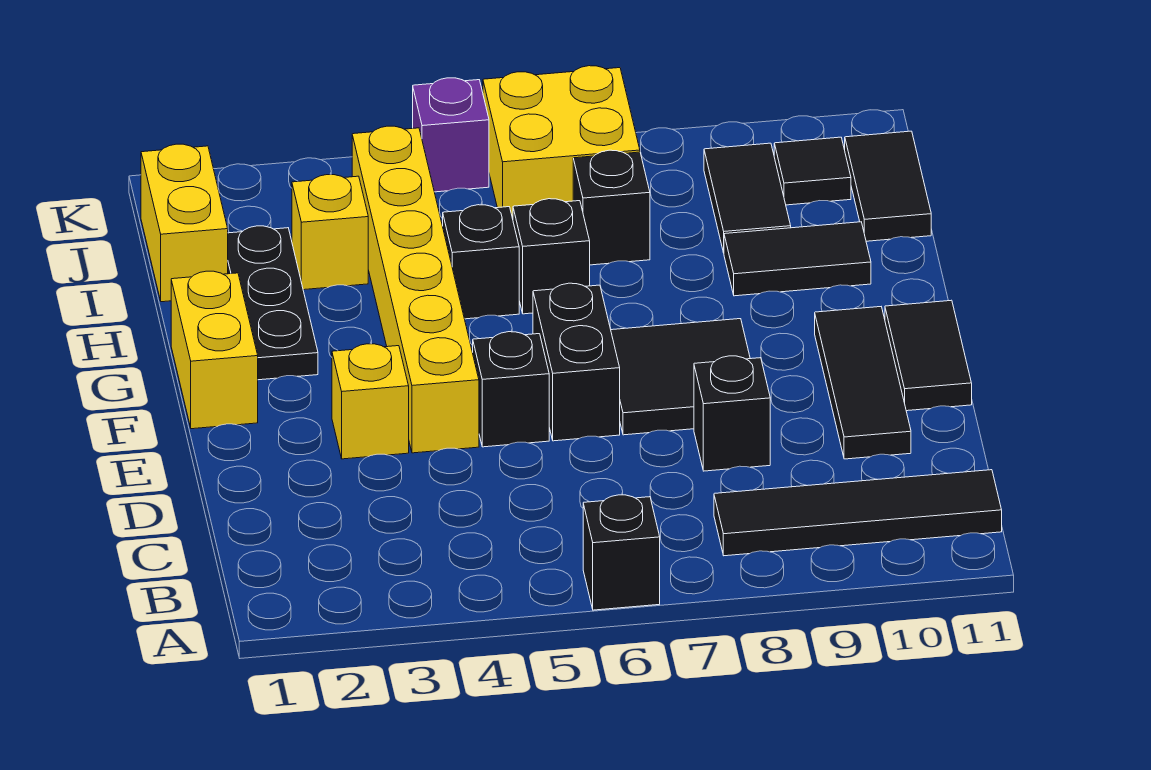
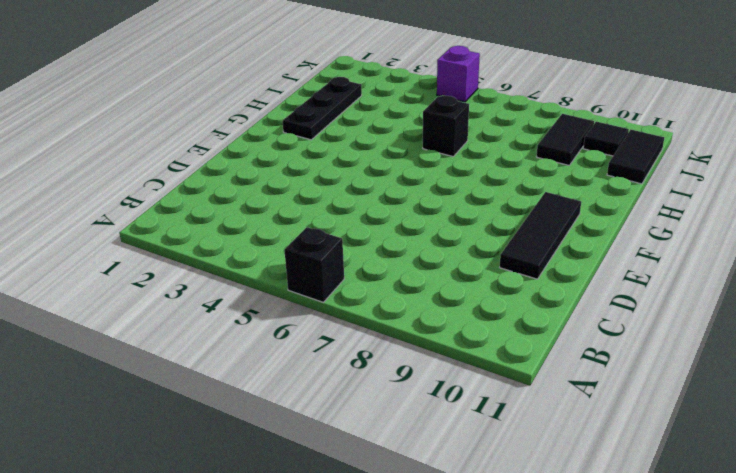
none -> black tile B8:B11 level 1
none -> black brick D8 level 1
none -> yellow brick E3 level 1

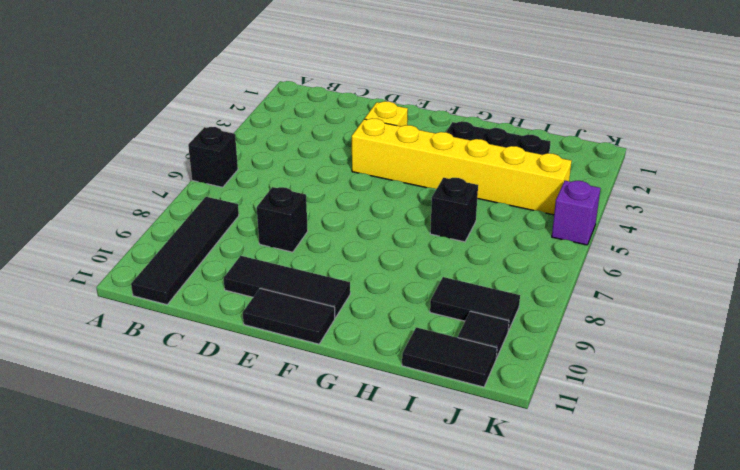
none -> black brick E5 level 1
none -> black brick E6:F6 level 1
none -> black tile E7:F8 level 1

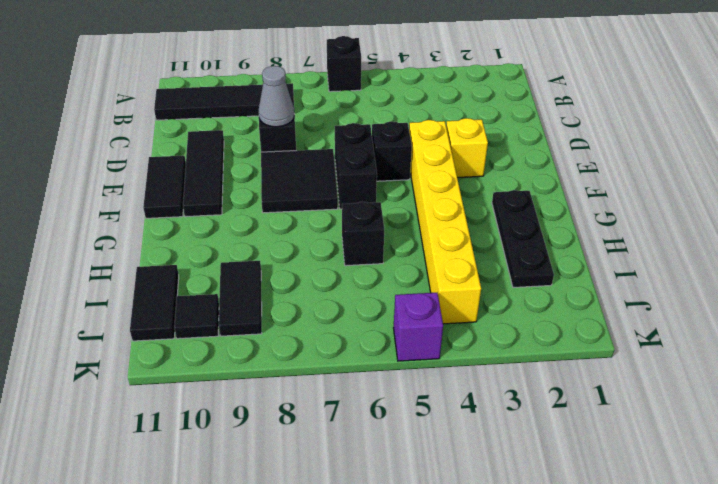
grey cone D8 level 2 -> none
none -> yellow brick F1:G1 level 1
none -> black brick H5 level 1
none -> black tile H9:H10 level 1

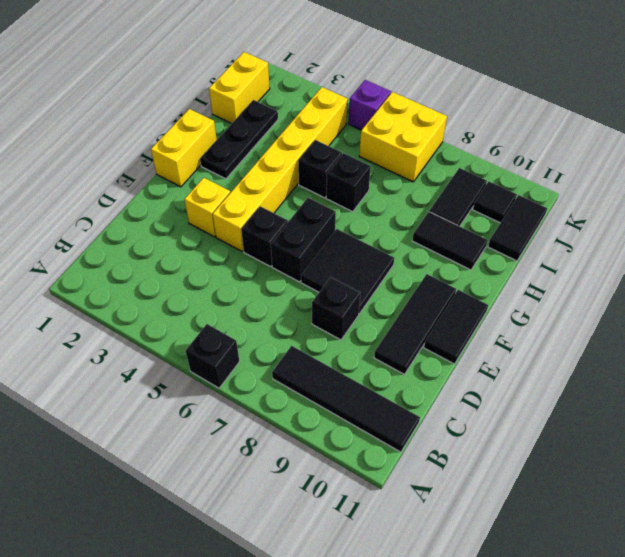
none -> yellow brick I3 level 1
none -> black brick I7 level 1

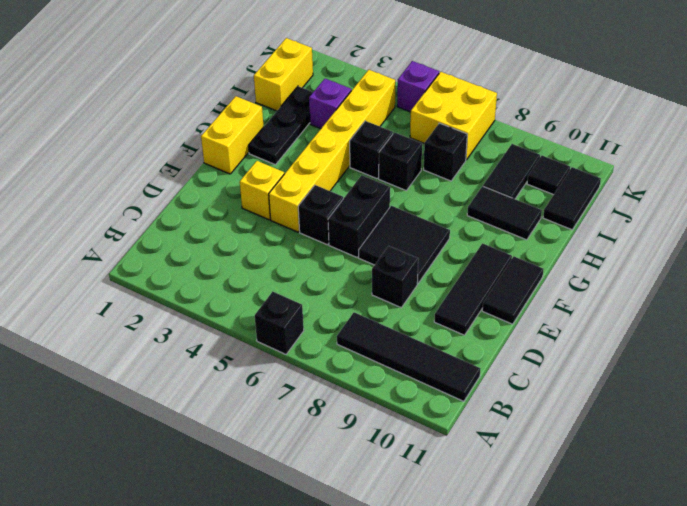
purple brick I3 level 1 -> yellow brick I3 level 1

